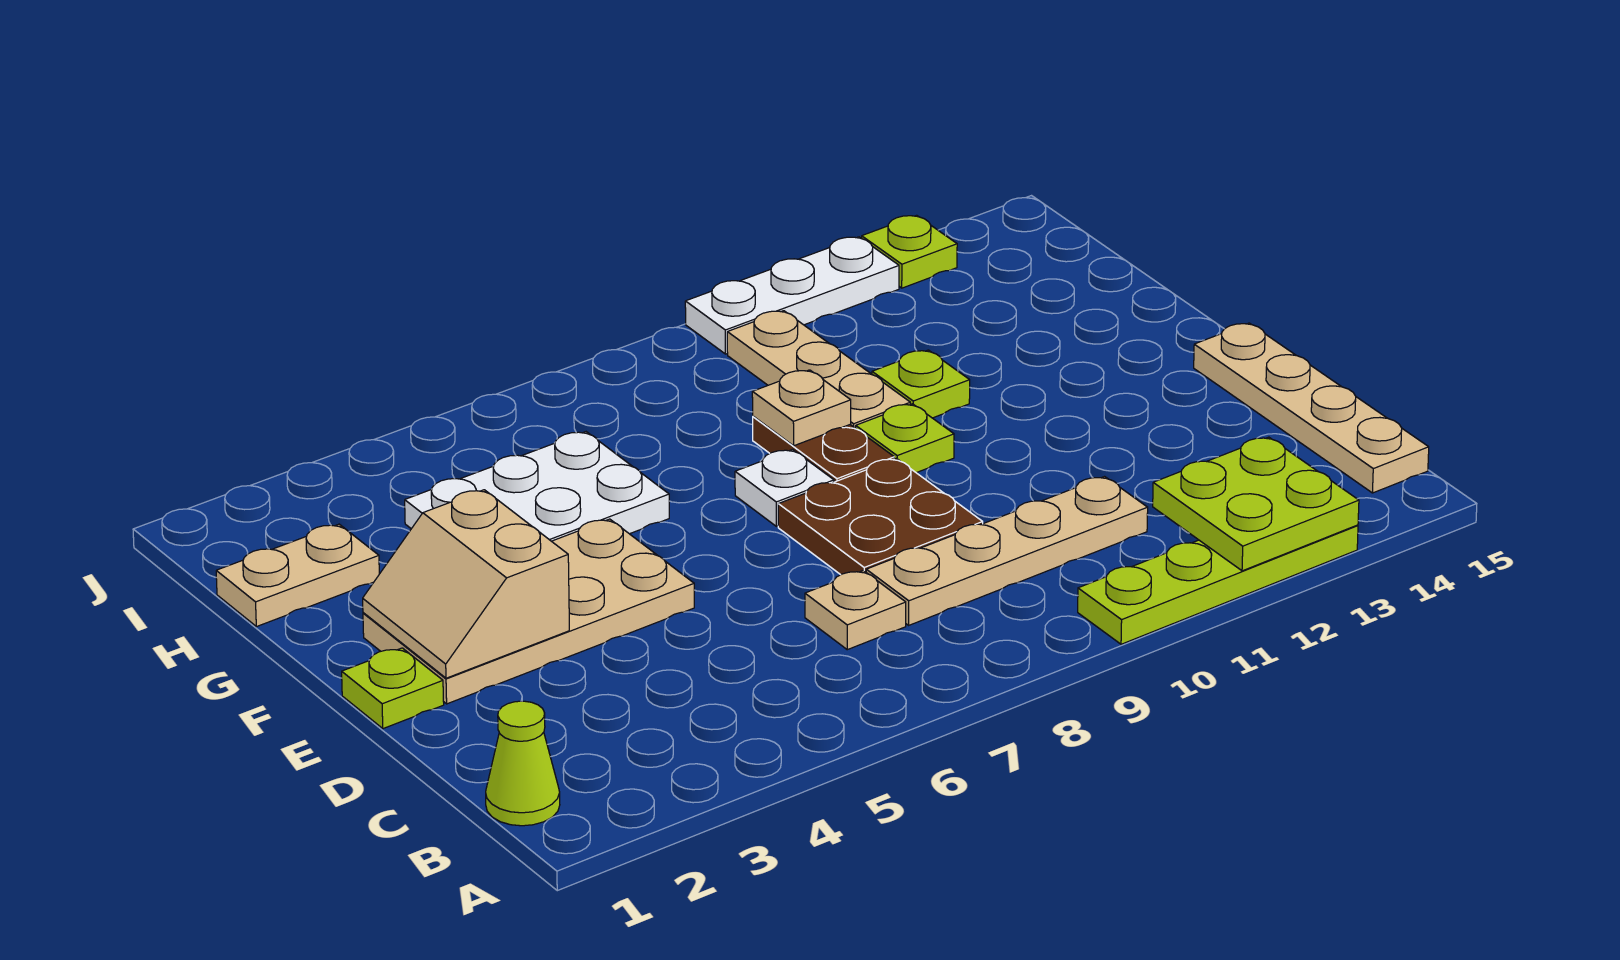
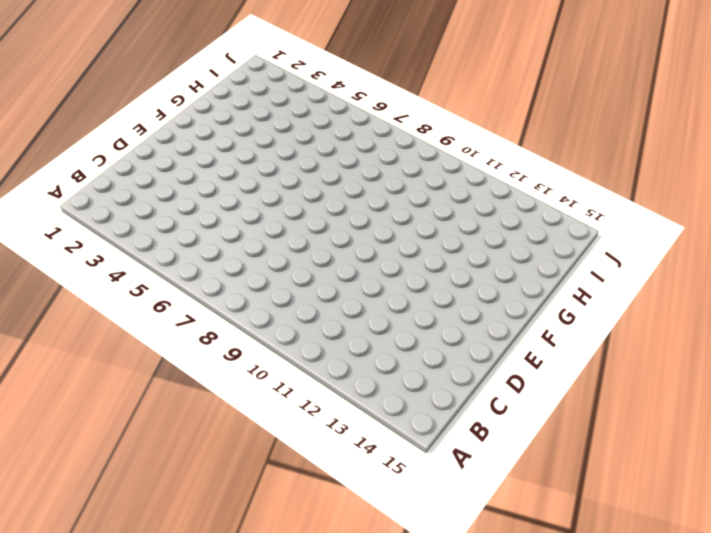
none -> lime plate A10:A13 level 1
none -> lime cone B1 level 1
none -> tan plate B15:E15 level 1

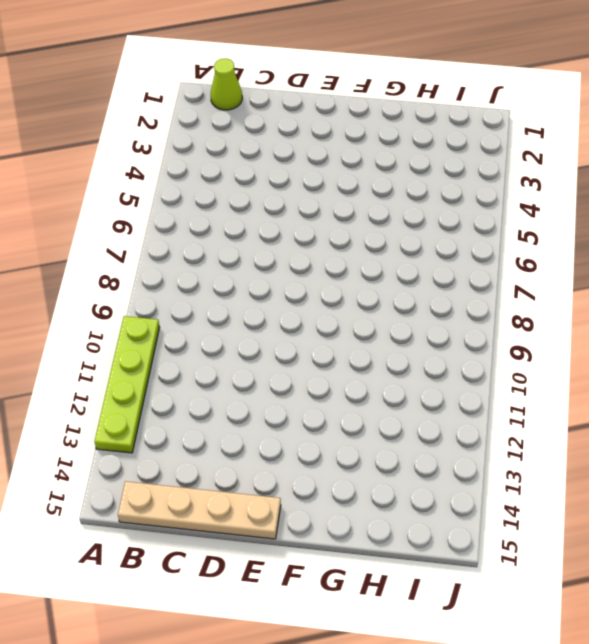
none -> tan plate C7 level 1
none -> tan plate C8:C11 level 1
none -> brown plate D8:E9 level 1

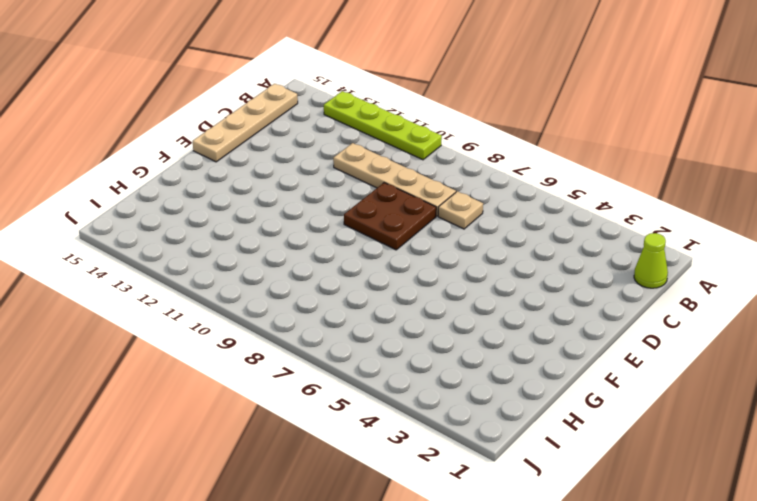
none -> lime plate E1 level 1
none -> tan plate E2:F5 level 1
none -> white plate F8 level 1

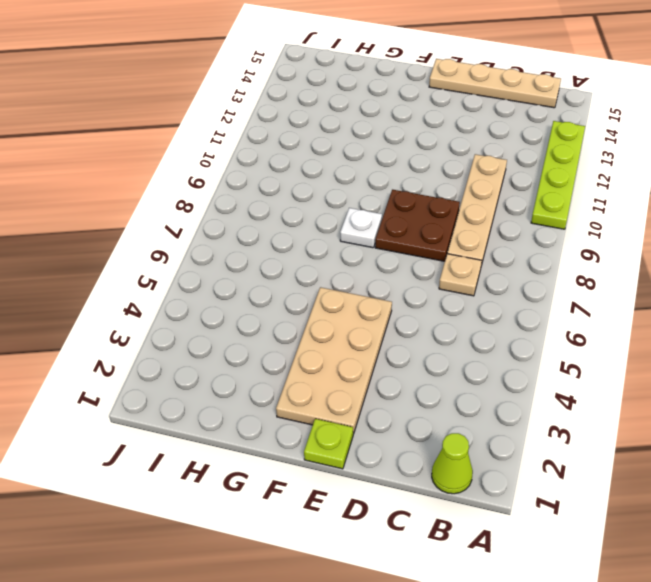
none -> brown plate F9:G9 level 1
none -> lime plate F10 level 1
none -> white plate G4:H6 level 1

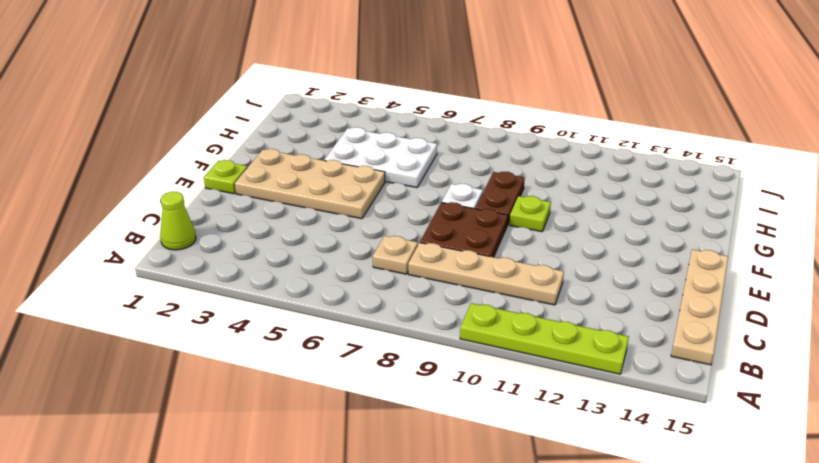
none -> tan plate G10:I10 level 1
none -> lime plate G11 level 1
none -> tan plate H1:H2 level 1

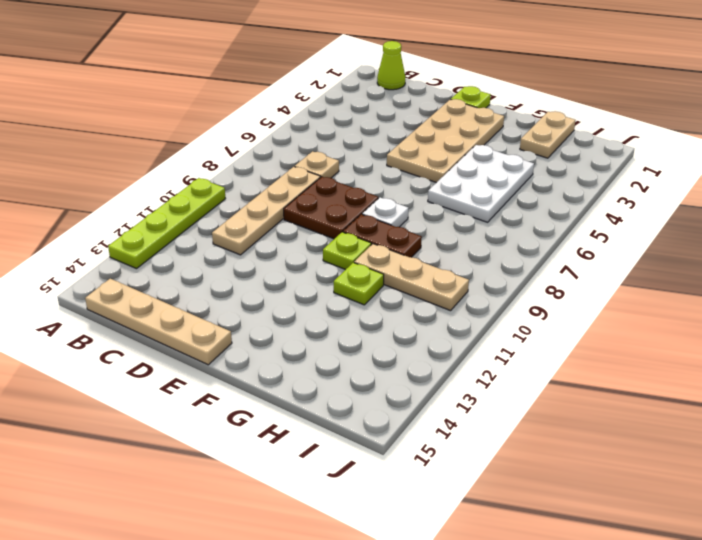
none -> white plate J10:J12 level 1
none -> lime plate J13 level 1
none -> lime plate A12:B13 level 2

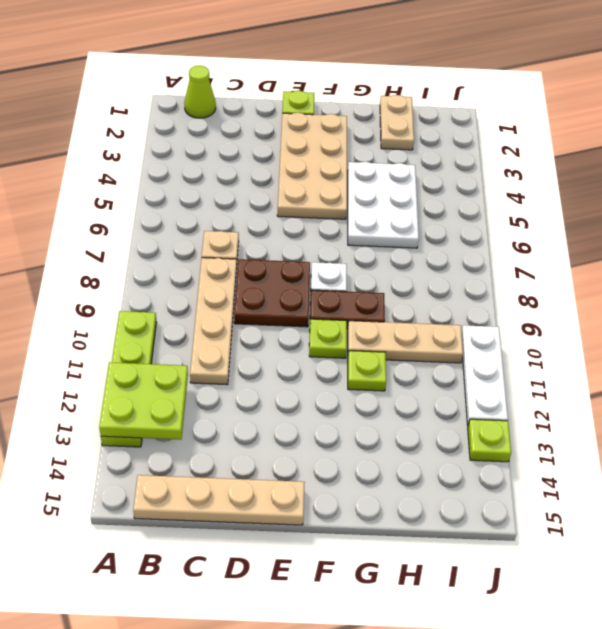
none -> tan slope E2:F3 level 2 top 3
none -> tan plate G9 level 2

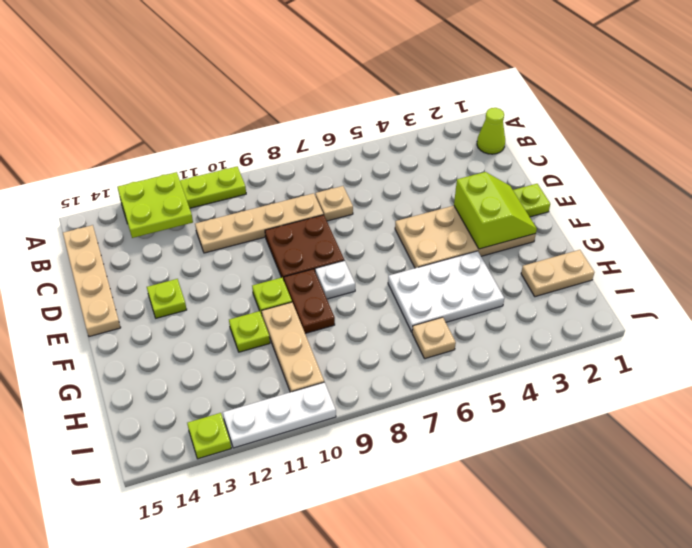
lime slope E2:F3 level 2 top 3 -> tan slope E2:F3 level 2 top 3
lime plate E13 level 1 -> none
tan plate I6 level 1 -> tan plate G9 level 2

